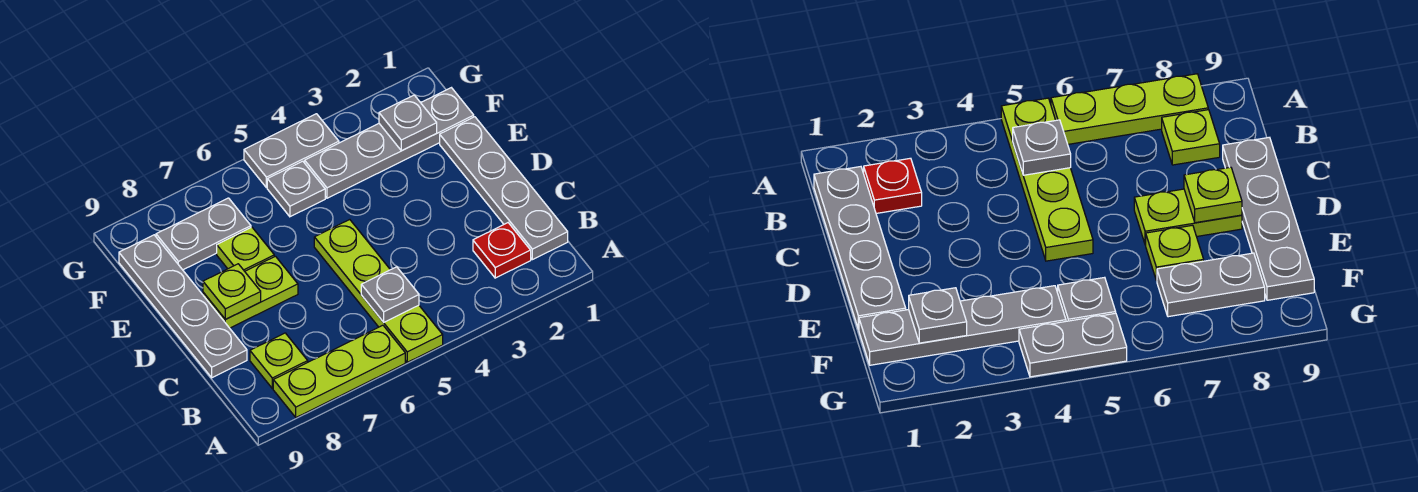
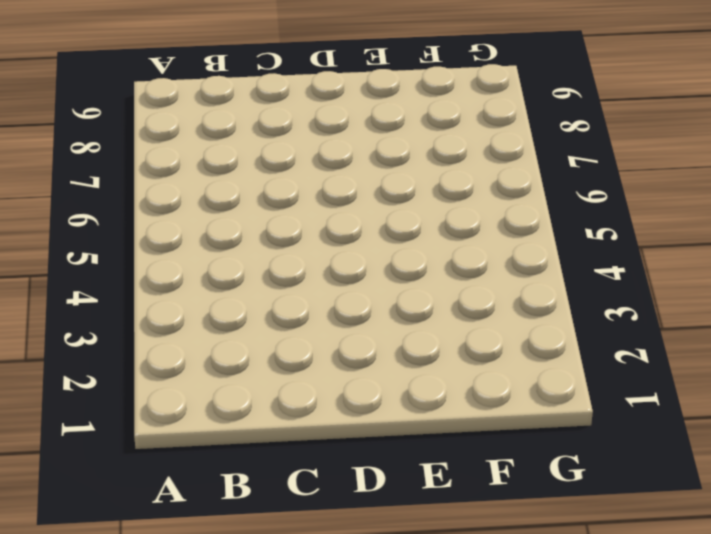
none -> lime plate A5:D5 level 1
none -> lime plate A6:A8 level 1
none -> grey plate B1:E1 level 1

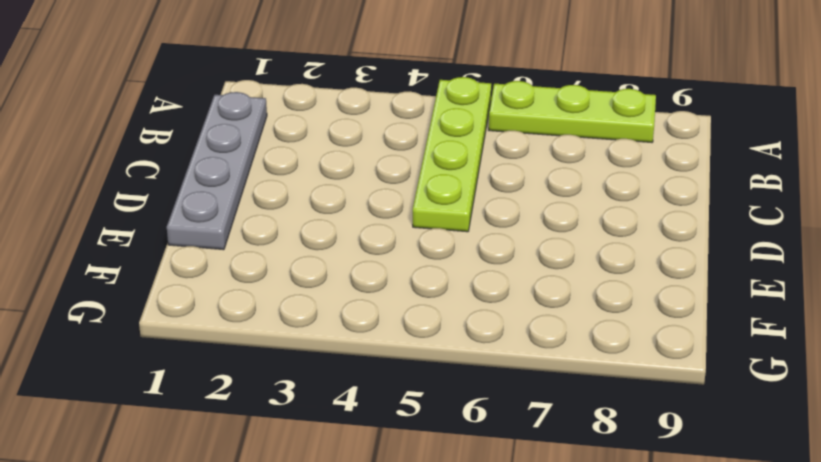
none -> red plate B2 level 1
none -> lime plate B8 level 1
none -> grey plate C9:F9 level 1

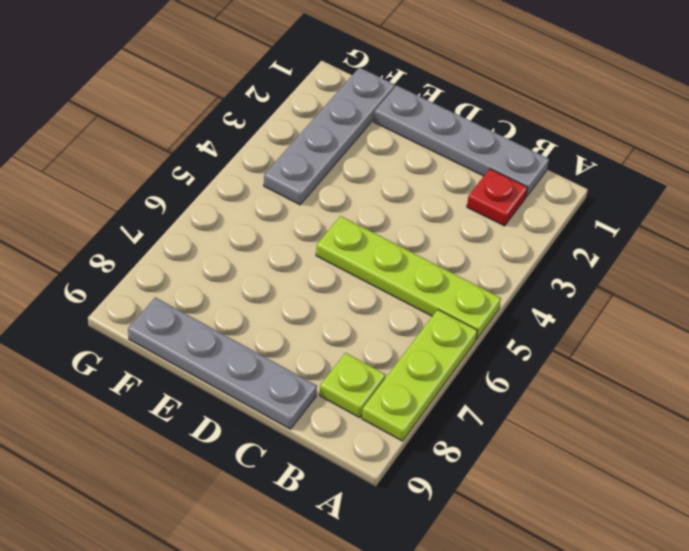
none -> lime plate D7:D8 level 1
none -> lime plate E7 level 1
none -> grey plate F5 level 1

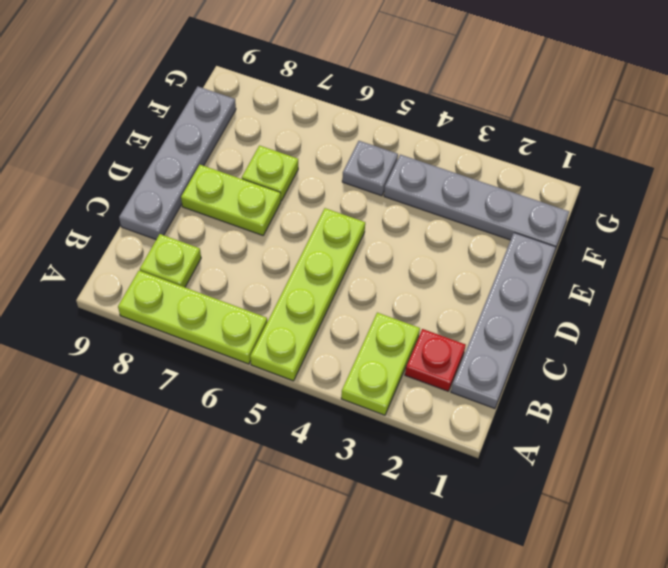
lime plate A3:B3 level 1 -> none
none -> grey plate F7:F8 level 1
none -> grey plate G4:G5 level 1
none -> grey plate B5 level 2

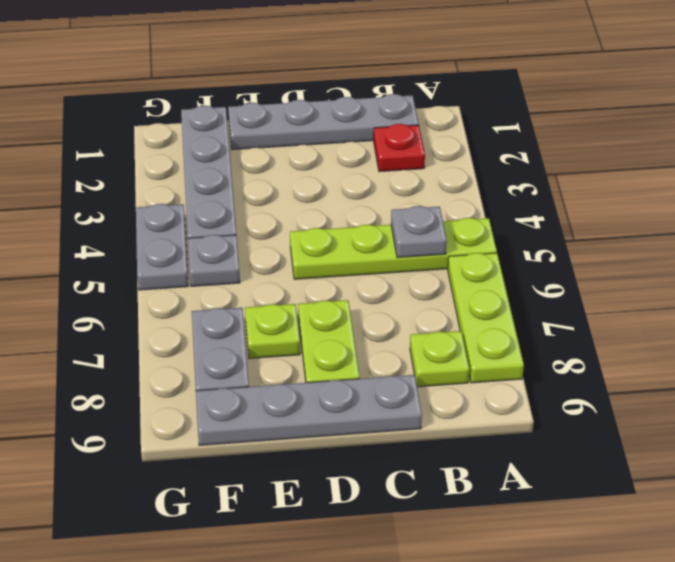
none -> lime plate D8 level 2
none -> grey plate F2 level 2

